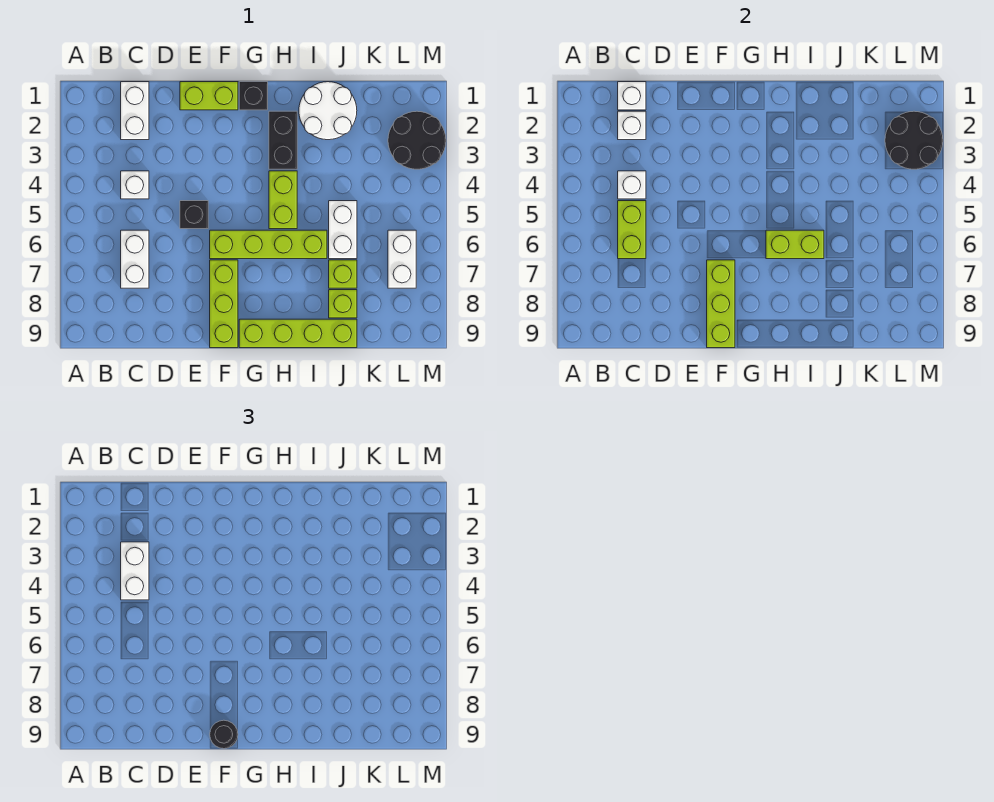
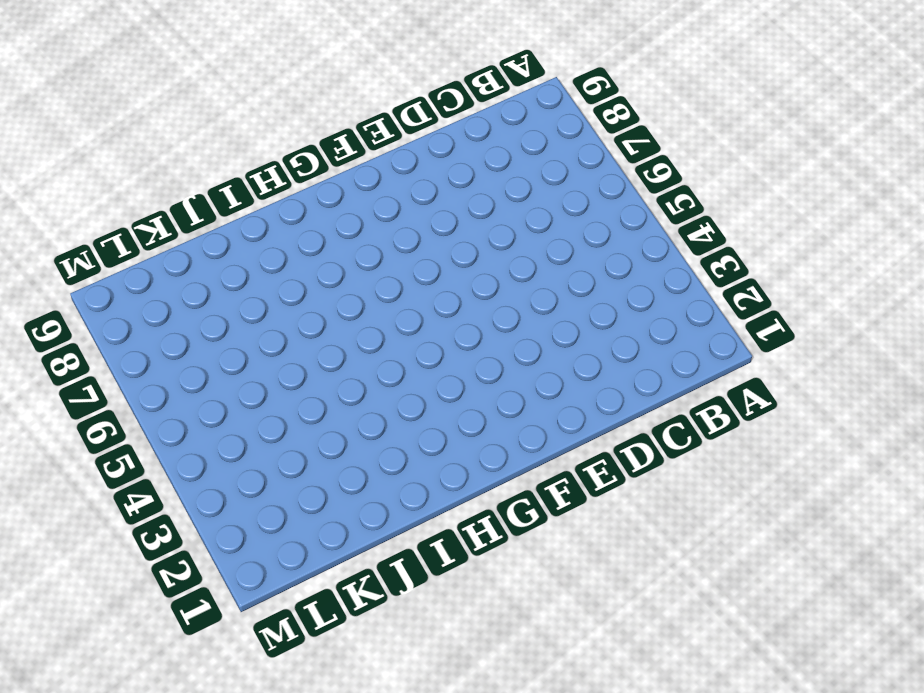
none -> white brick C1:C2 level 1
none -> white brick C4 level 1
none -> white brick C6:C7 level 1

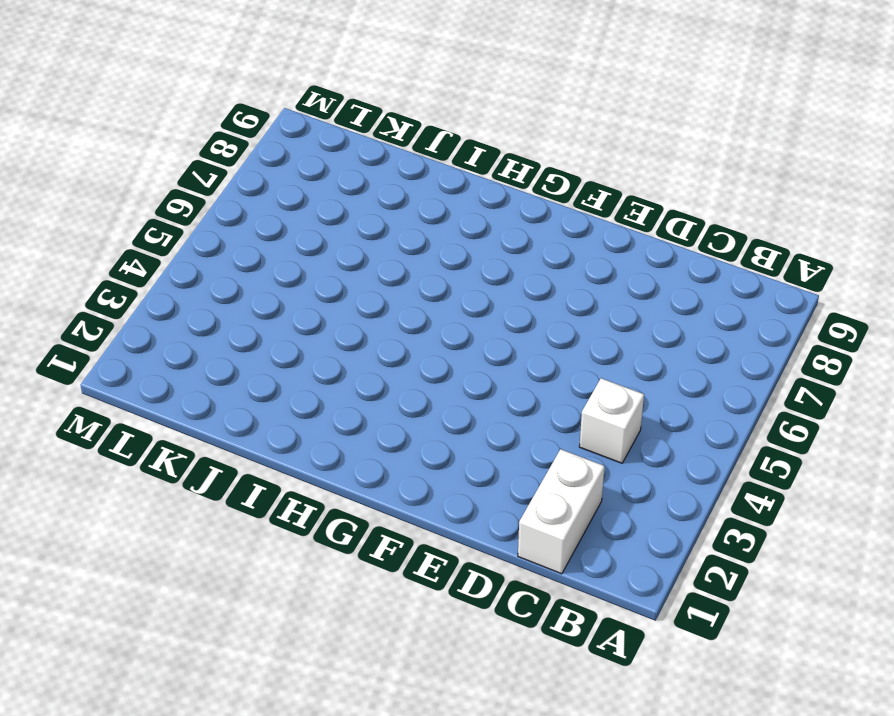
none -> white brick C6:C7 level 1
none -> lime brick E1:F1 level 1
none -> black brick E5 level 1

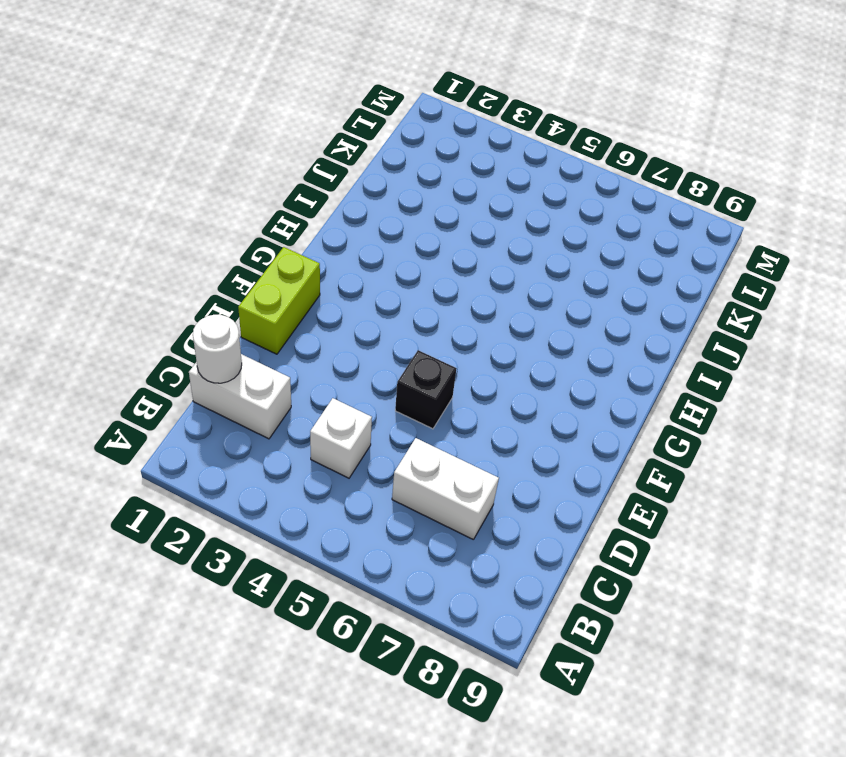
white round brick C1 level 2 -> white brick C1 level 2
none -> lime brick F6:I6 level 1
none -> lime brick F7:F9 level 1
none -> black brick G1 level 1

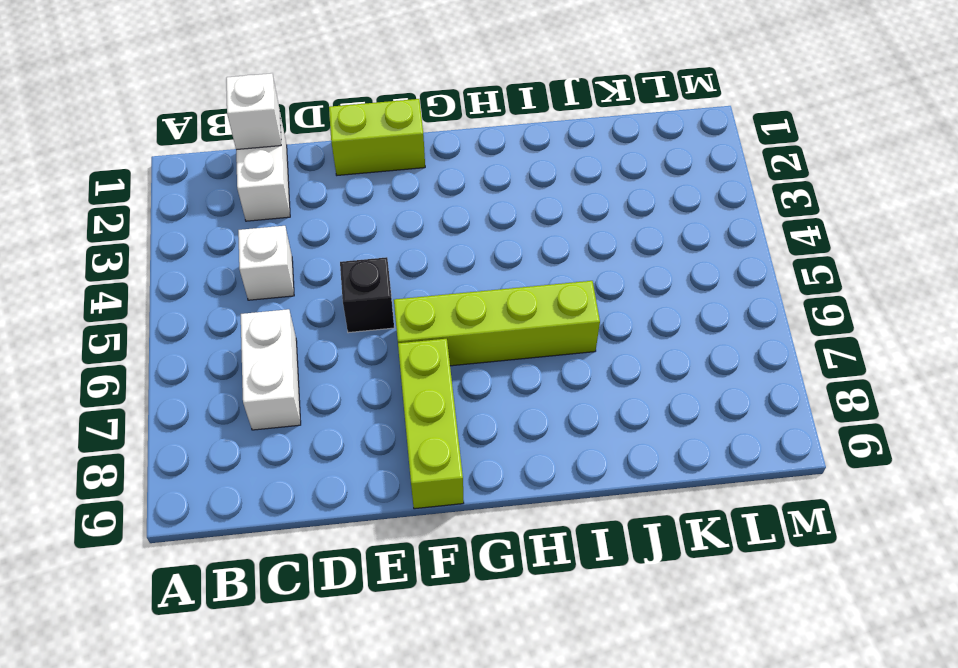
none -> black brick G1 level 1
none -> lime brick G9:J9 level 1
none -> black brick H2:H3 level 1

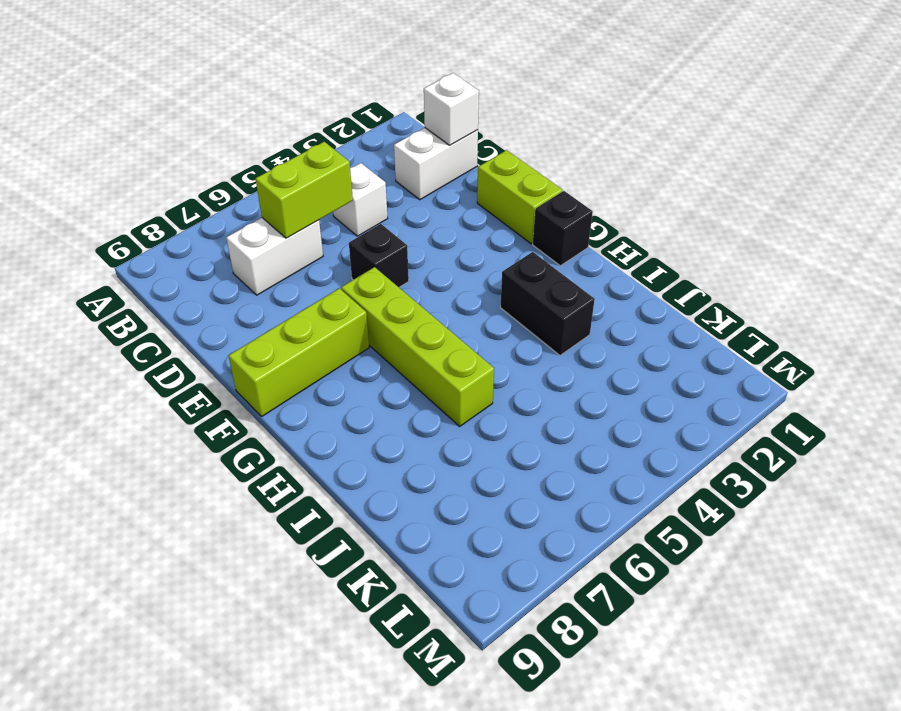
black brick H3:I3 level 1 -> black brick H2:H3 level 1
none -> lime brick G9:J9 level 1
none -> lime brick H4:H5 level 1
none -> white round brick I1:J2 level 1

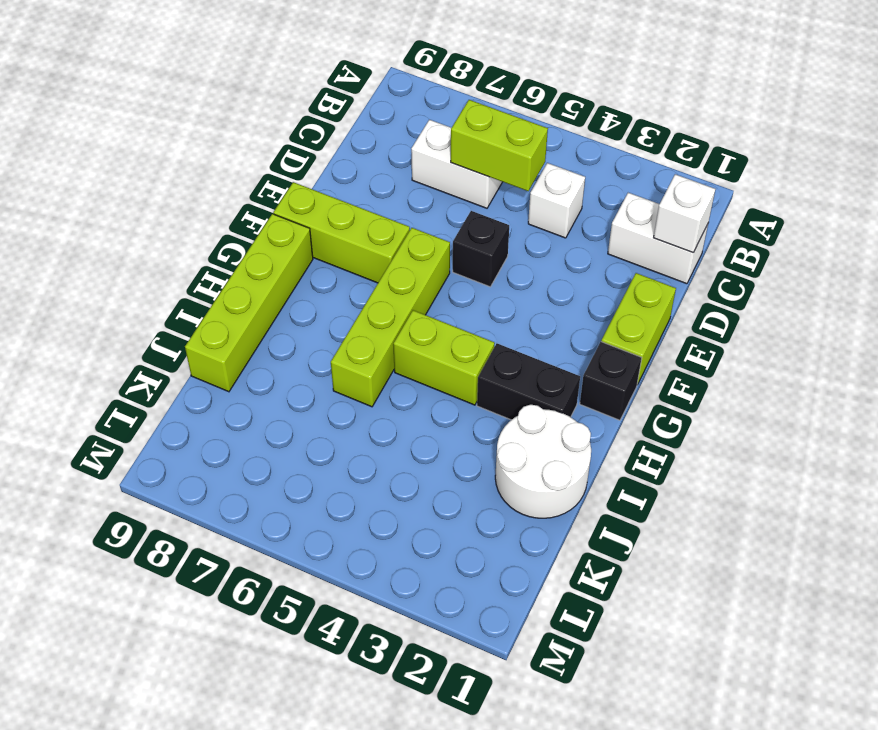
none -> white brick J5:J6 level 1
none -> lime brick J7 level 1
none -> lime brick J8 level 1

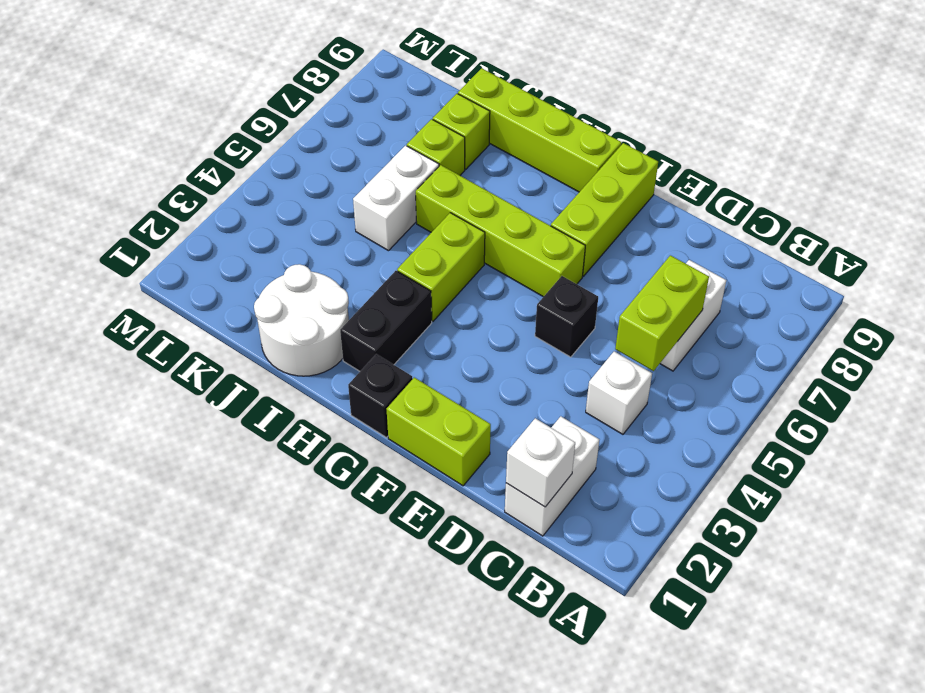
none -> black round brick L2:M3 level 1
none -> white brick L6:L7 level 1
none -> white brick C2 level 2

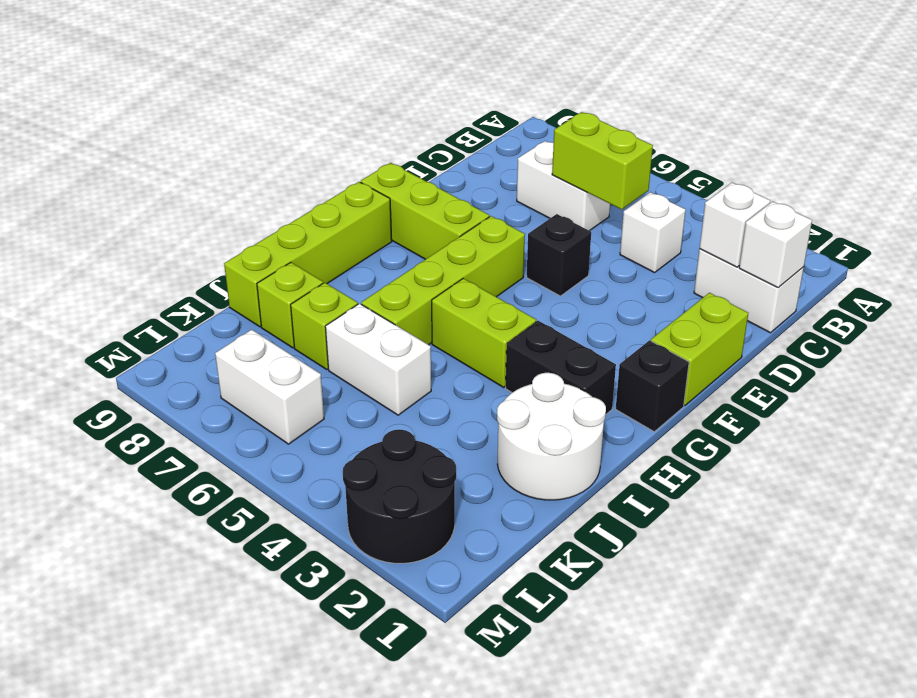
none -> white brick C4 level 2
none -> lime brick F7:F9 level 2
none -> lime brick H6:I6 level 2

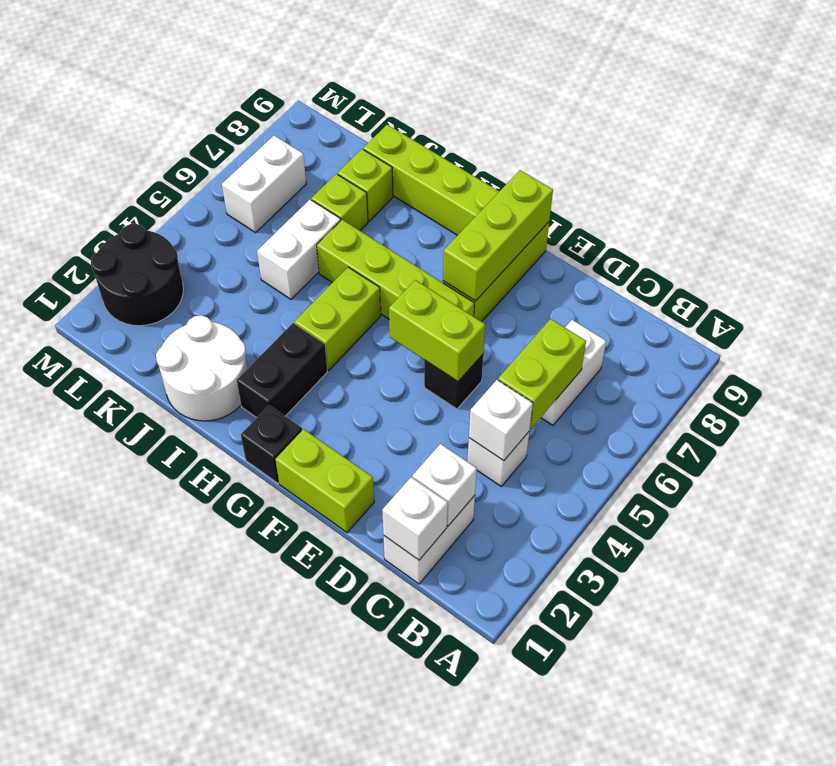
lime brick E5:F5 level 2 -> lime brick H6:I6 level 2
none -> black round brick L2:M3 level 2
none -> white brick C3:C4 level 3
none -> black round brick F9 level 3

